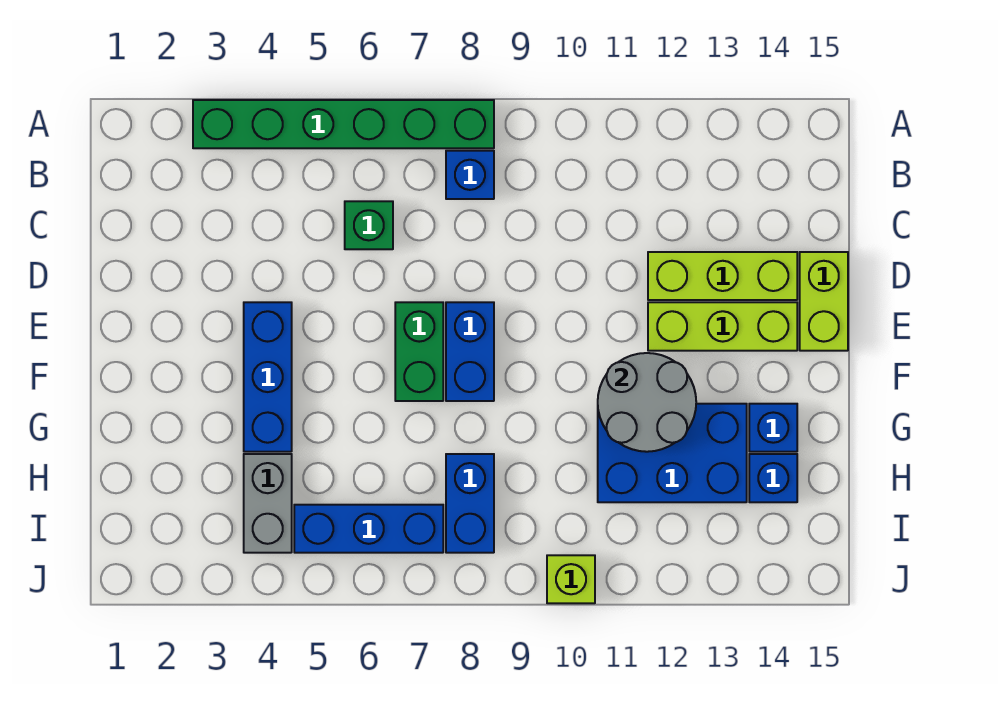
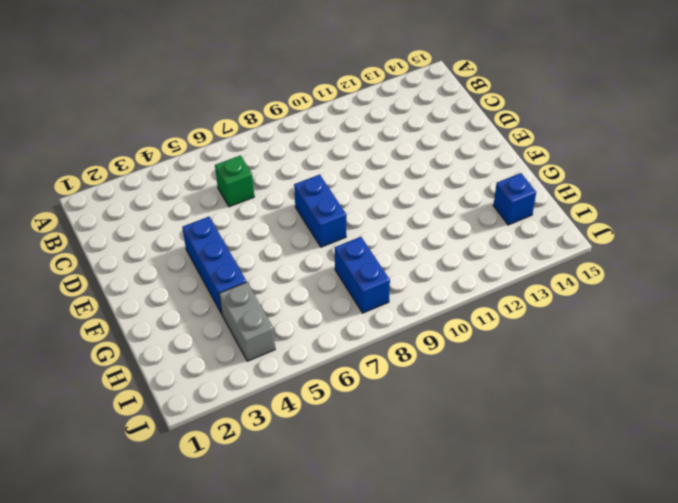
none -> green brick A3:A8 level 1
none -> blue brick B8 level 1
none -> lime brick D12:D14 level 1

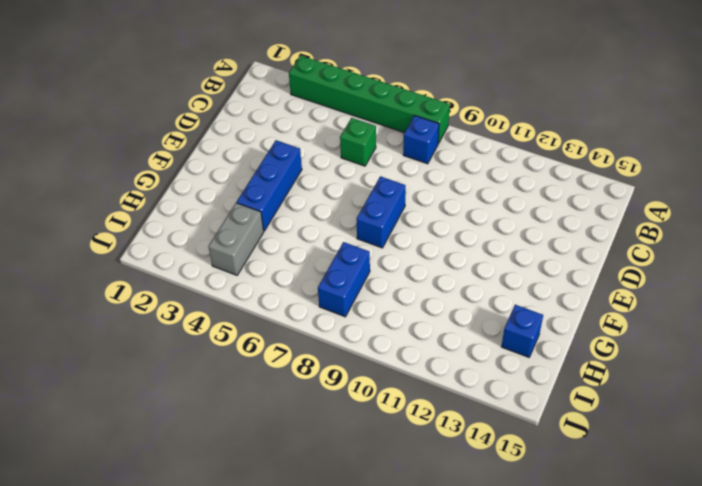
none -> lime brick D12:D14 level 1
none -> lime brick D15:E15 level 1
none -> green brick E7:F7 level 1

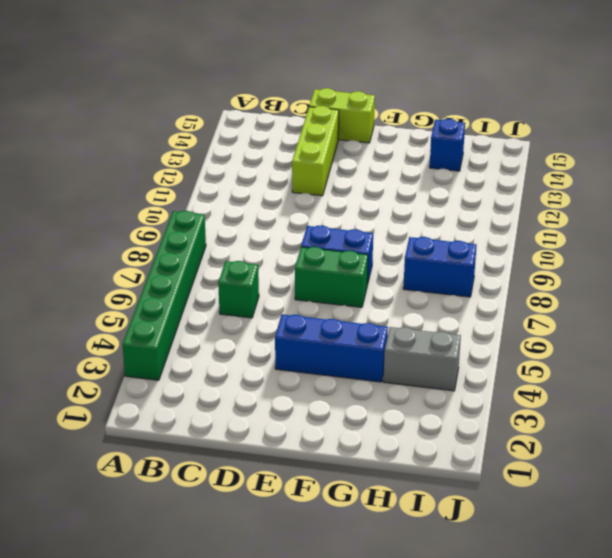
none -> blue brick B8 level 1
none -> lime brick E12:E14 level 1
none -> blue brick G11:H13 level 1

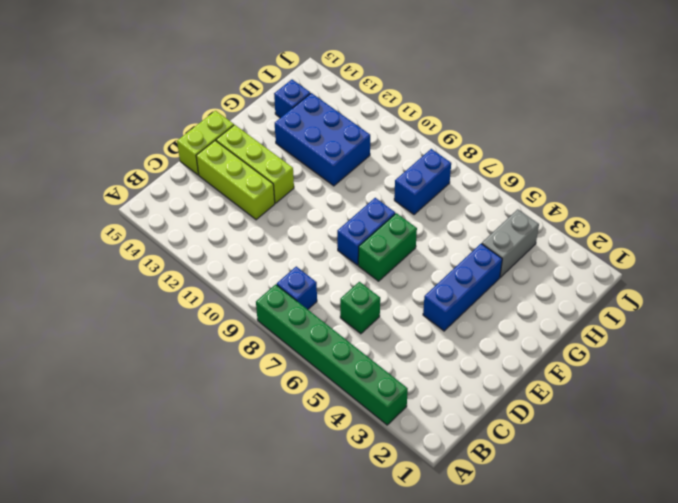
none -> blue brick G14 level 1
none -> blue brick I5:I7 level 1
none -> lime brick J10 level 1

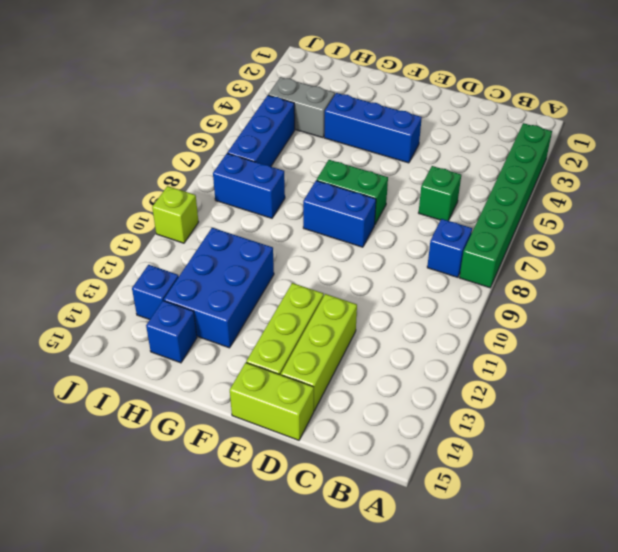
blue brick I13 level 1 -> blue brick G14 level 1
none -> grey round brick F11:G12 level 2

